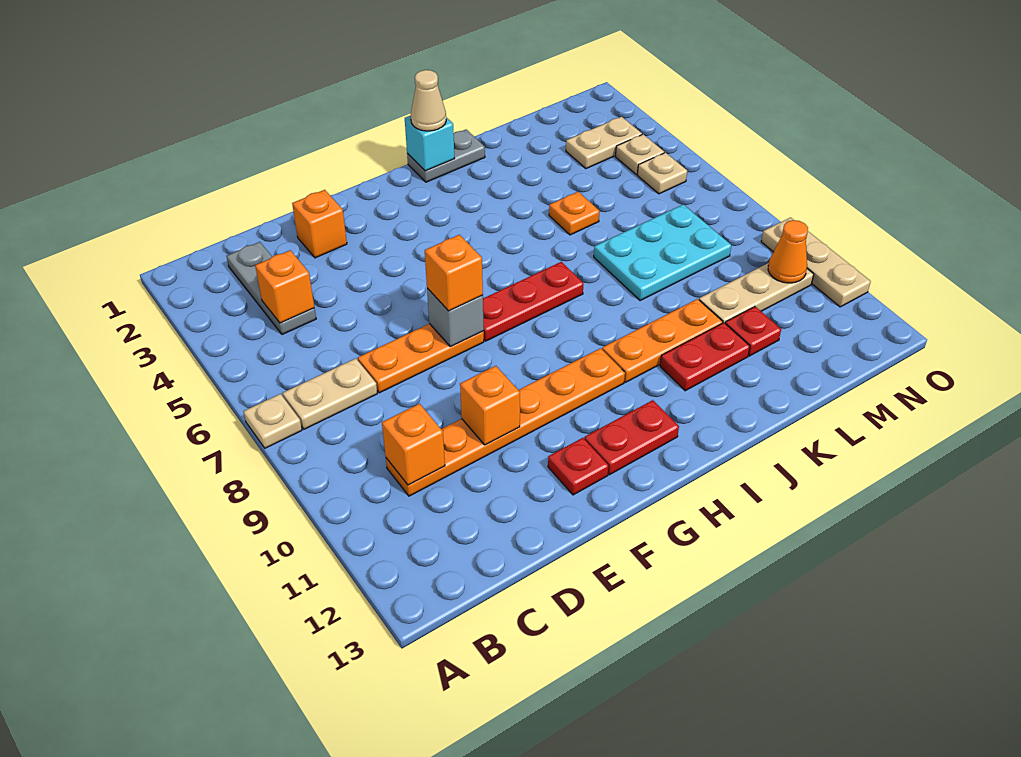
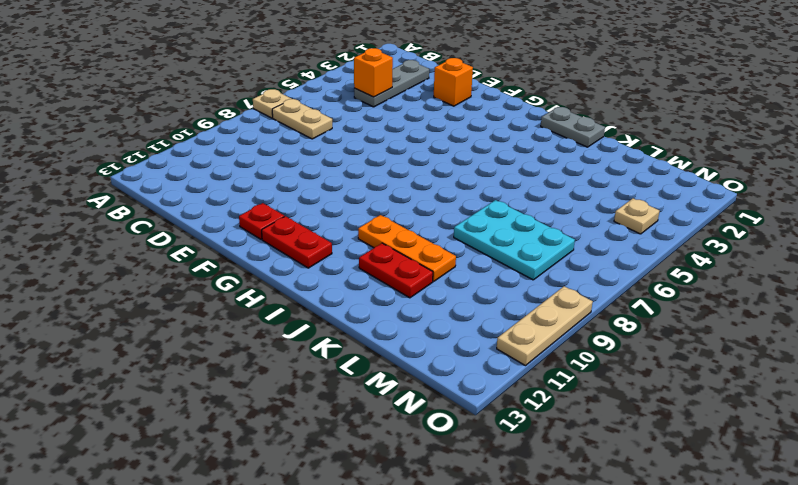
none -> orange plate C10:H10 level 1
none -> orange plate D7:F7 level 1
none -> red plate G7:I7 level 1

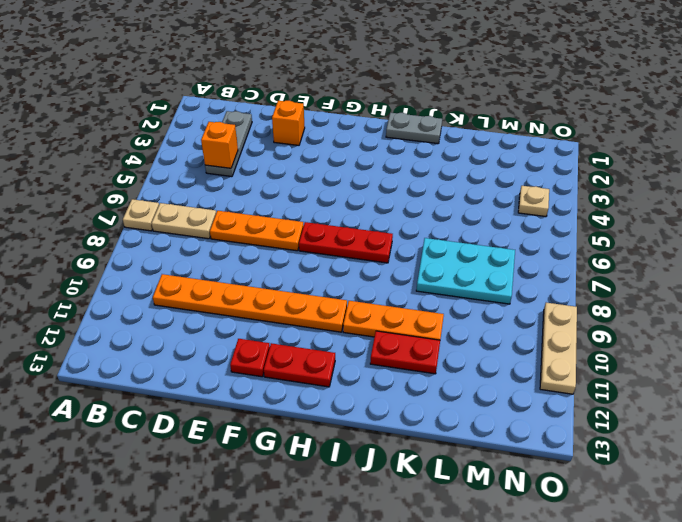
none -> orange plate K5 level 1
none -> tan plate L10:N10 level 1
none -> red plate L11 level 1

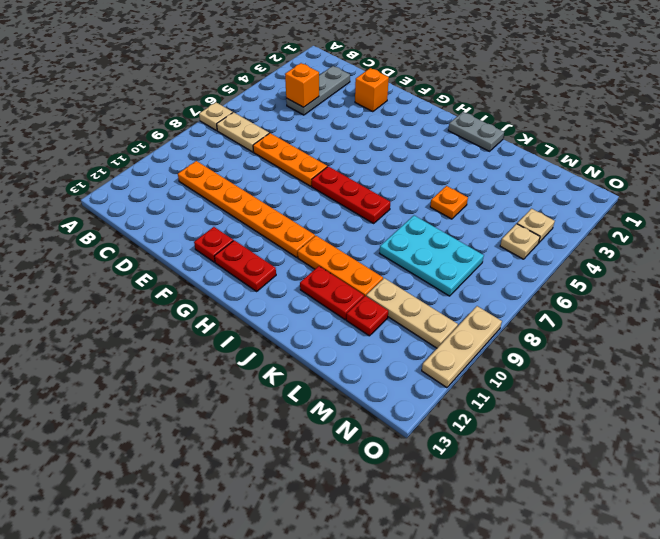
none -> tan plate M3:N3 level 1
none -> orange brick C10 level 2
none -> orange brick E10 level 2

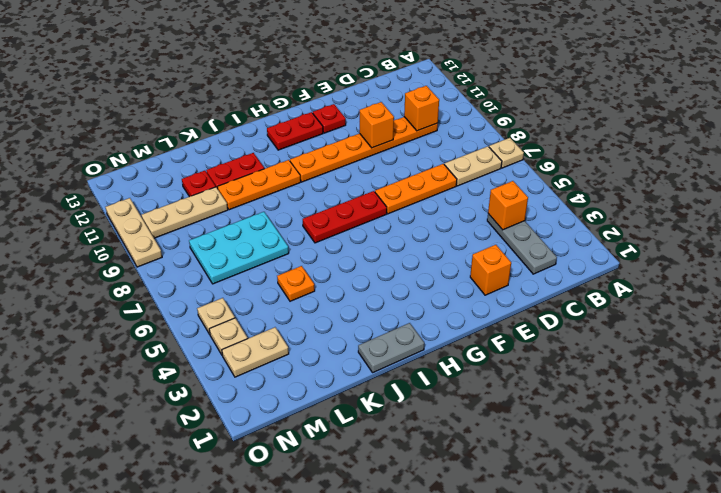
none -> grey brick F7 level 2
none -> cyan brick I1 level 2
none -> orange cone N10 level 2

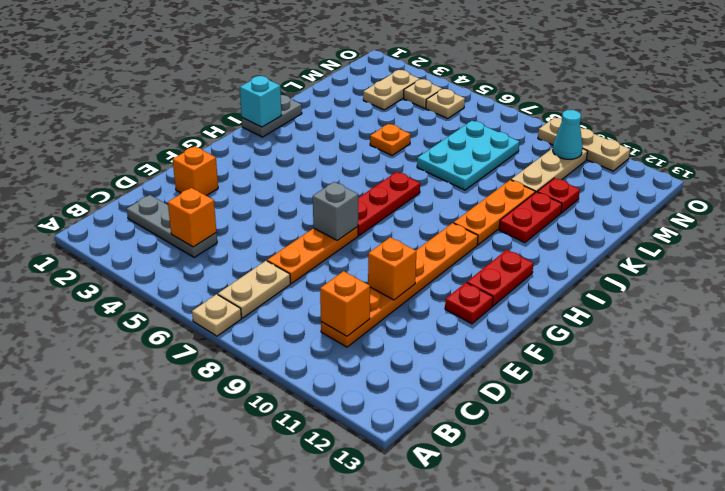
cyan cone N10 level 2 -> orange cone N10 level 2
none -> orange brick F7 level 3
none -> tan cone I1 level 3

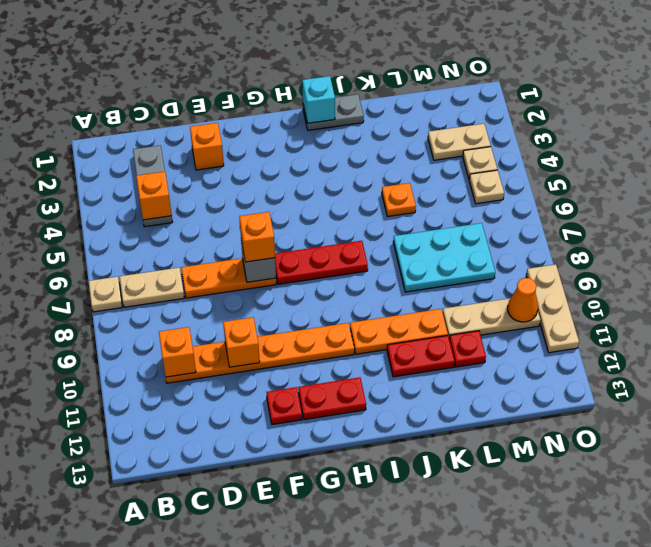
none -> tan cone I1 level 3

